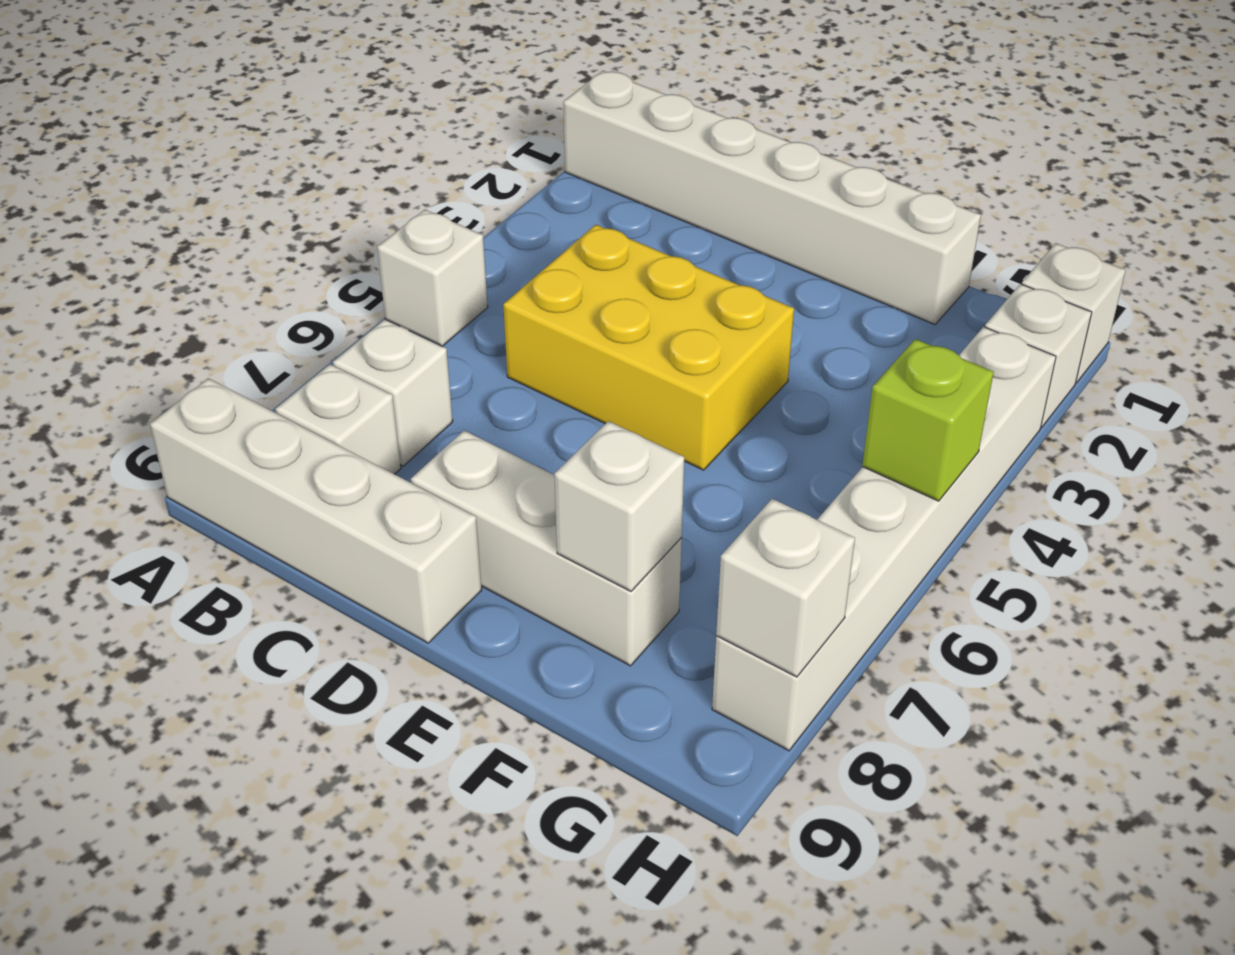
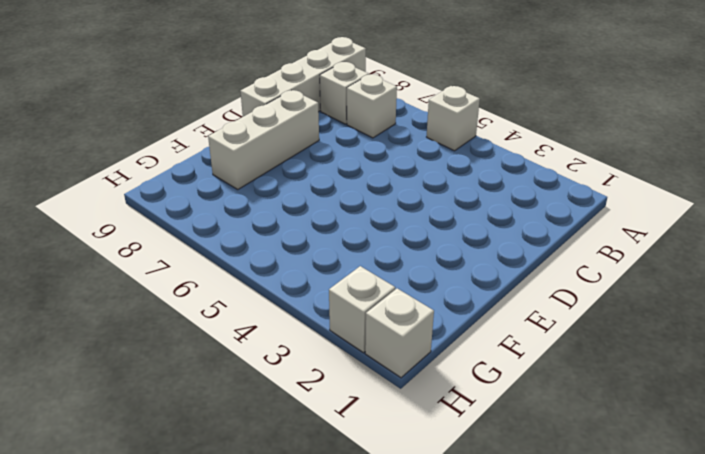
none -> white brick A1:F1 level 1
none -> yellow brick C4:E5 level 1
none -> white brick H3:H8 level 1

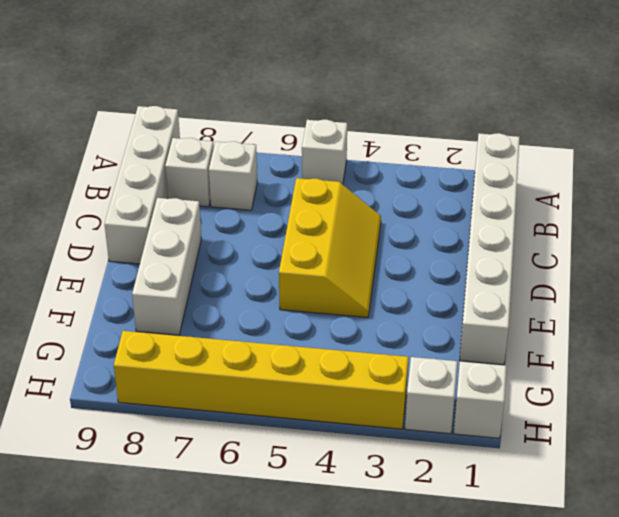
yellow slope C4:E5 level 1 top 5 -> yellow brick C4:E5 level 1
yellow brick H3:H8 level 1 -> white brick H3:H8 level 1
none -> white brick F8 level 2
none -> lime brick H5 level 2
none -> white brick H8 level 2

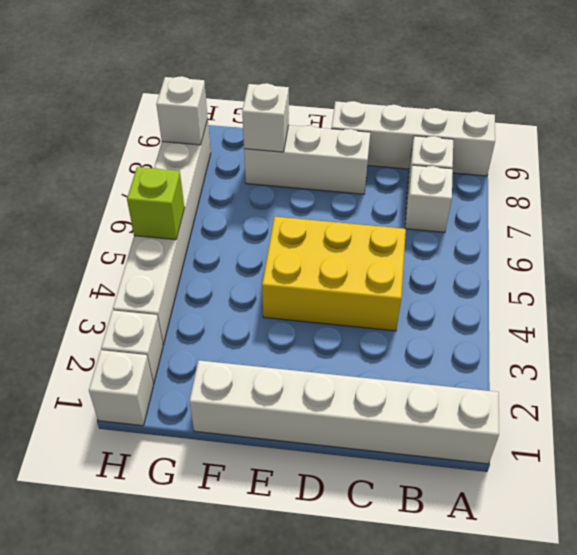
none -> white brick A5 level 1

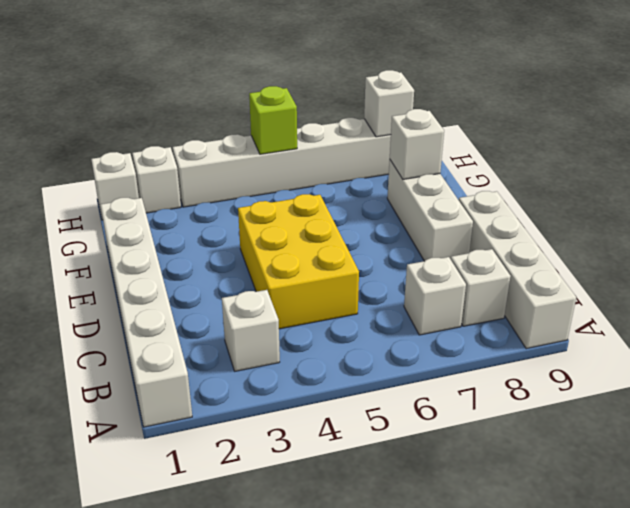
white brick B3 level 1 -> white brick A5 level 1

